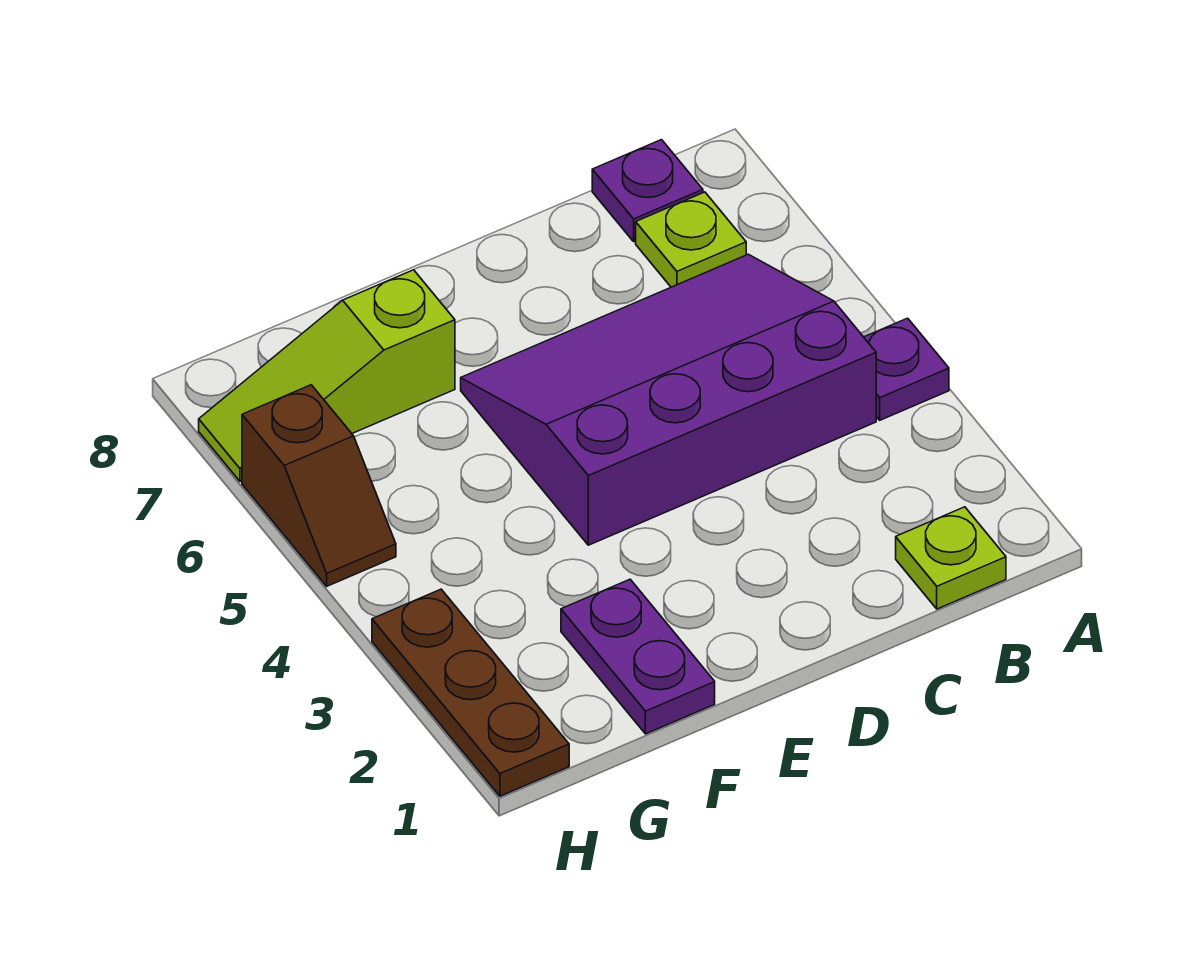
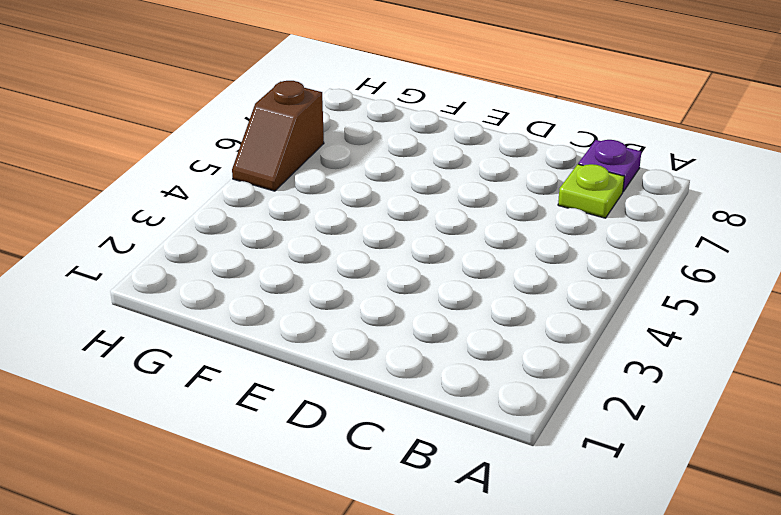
none -> purple plate A4 level 1
none -> lime plate B1 level 1

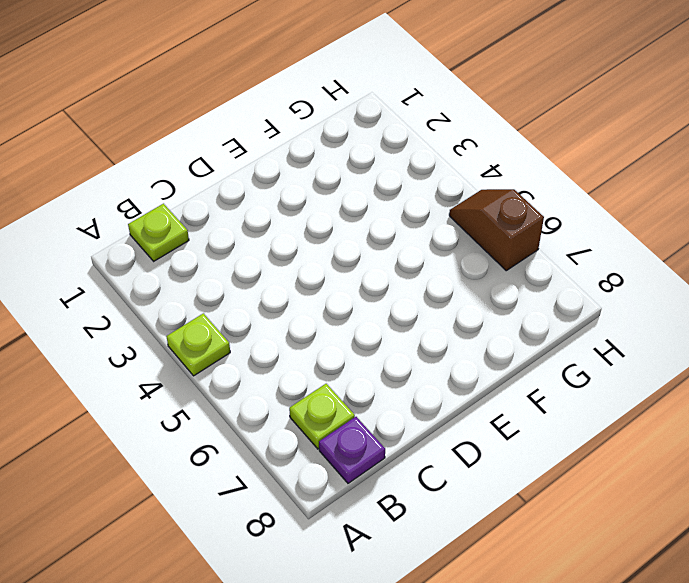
lime plate A4 level 1 -> purple plate A4 level 1
none -> purple slope B4:E6 level 1 top 4
none -> purple plate F1:F2 level 1

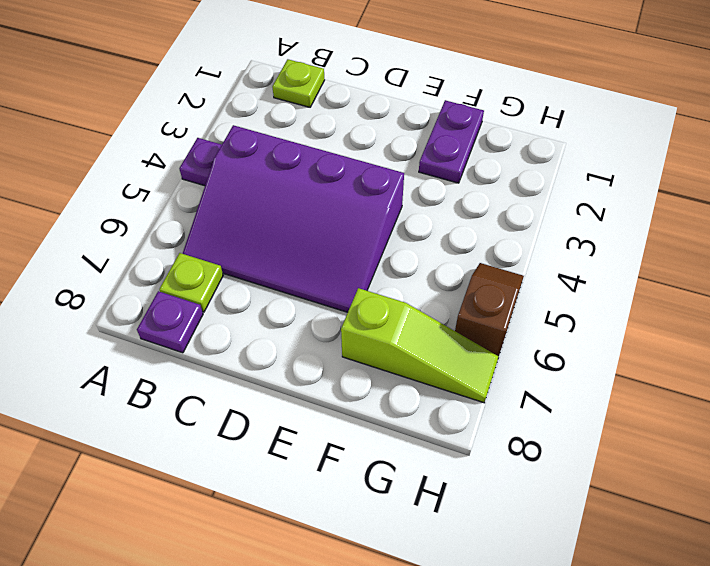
none -> brown plate H1:H3 level 1

